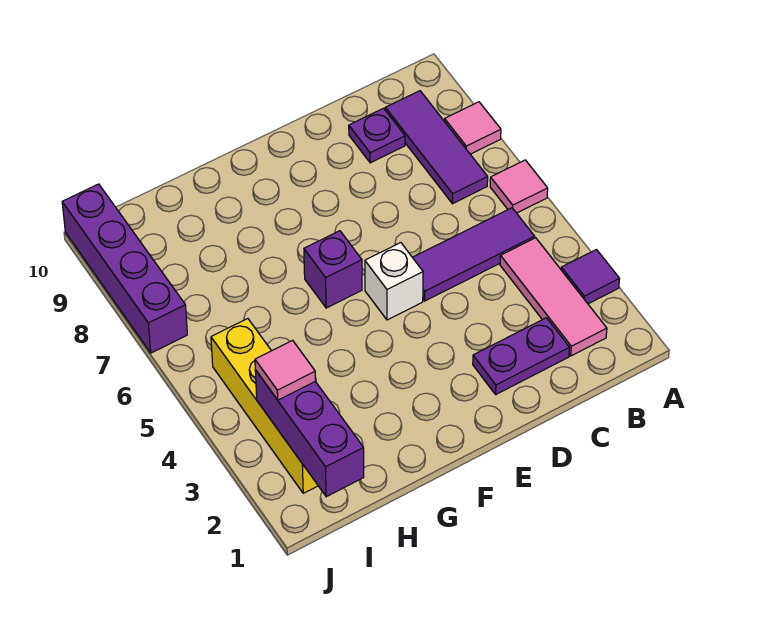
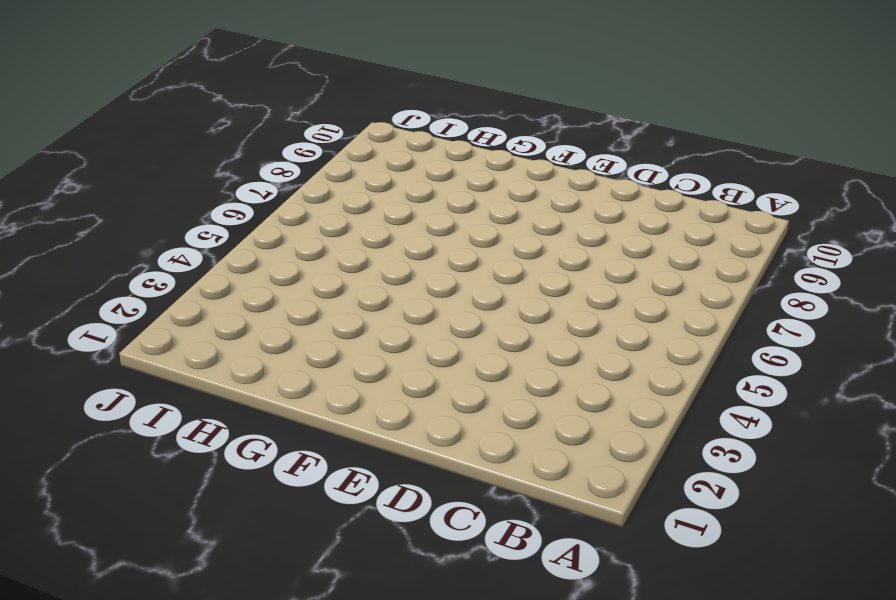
none -> purple tile A3 level 1
none -> pink tile A6 level 1
none -> pink tile A8 level 1

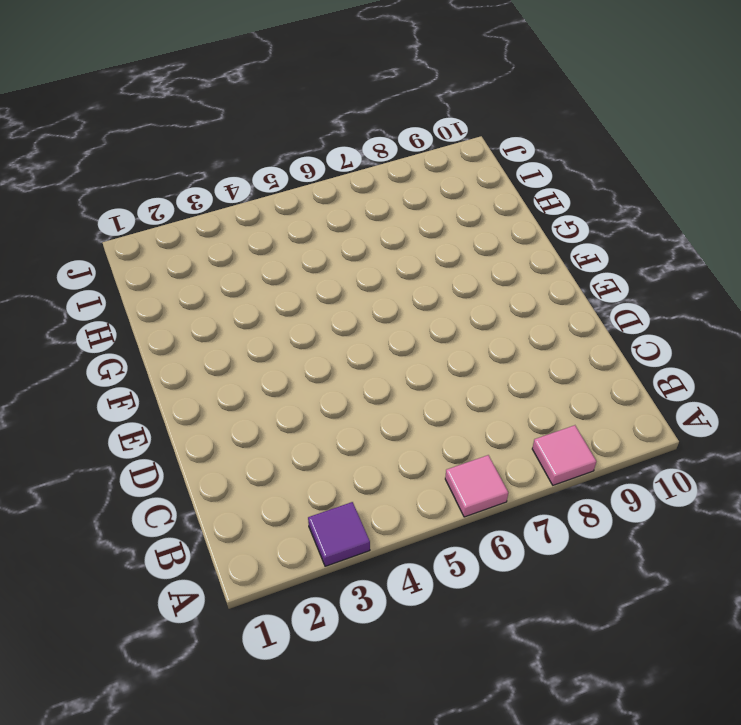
none -> pink tile B2:B4 level 1
none -> purple tile B5:D5 level 1
none -> purple tile B7:B9 level 1

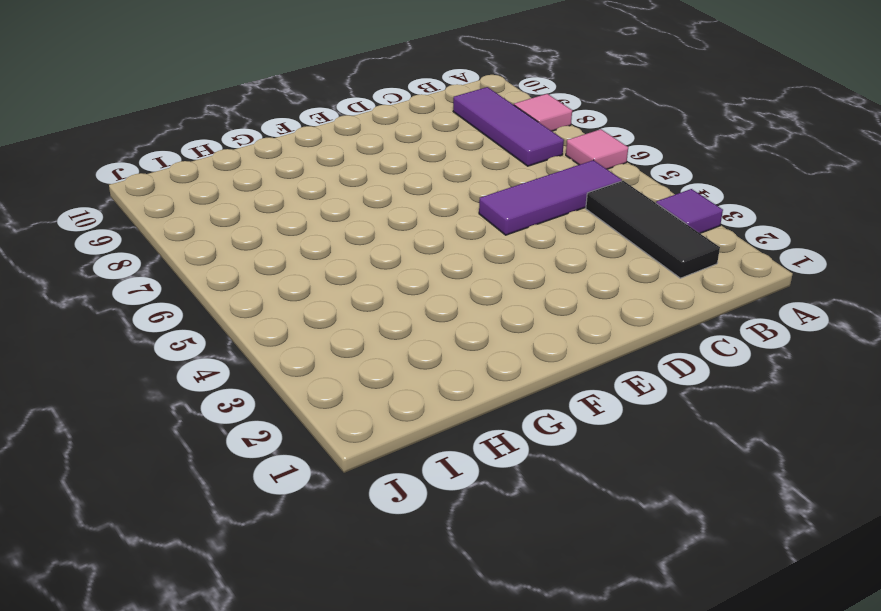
black tile B2:B4 level 1 -> pink tile B2:B4 level 1
none -> purple plate C2:D2 level 1
none -> purple plate C9 level 1
none -> white brick E5 level 1

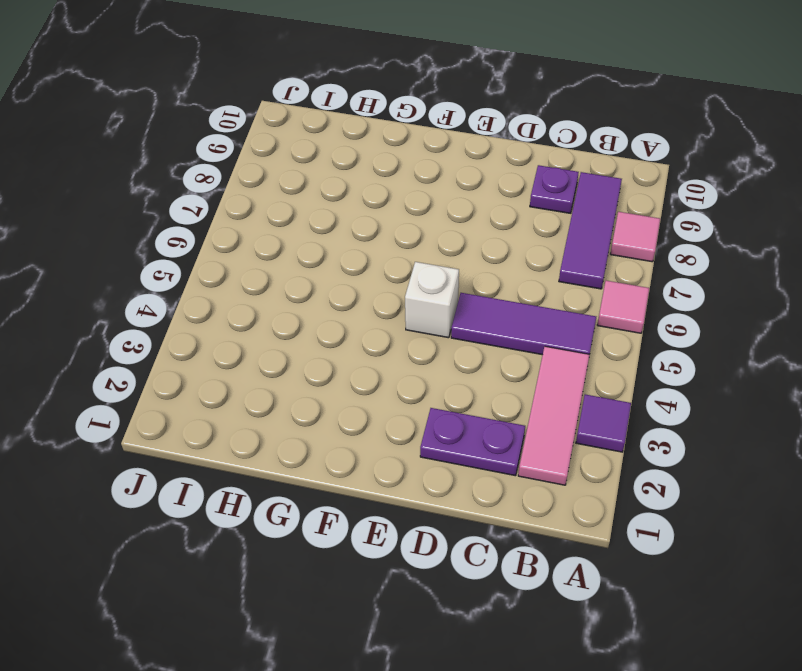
none -> purple brick F6 level 1
none -> yellow brick I2:I5 level 1
none -> purple brick J7:J10 level 1

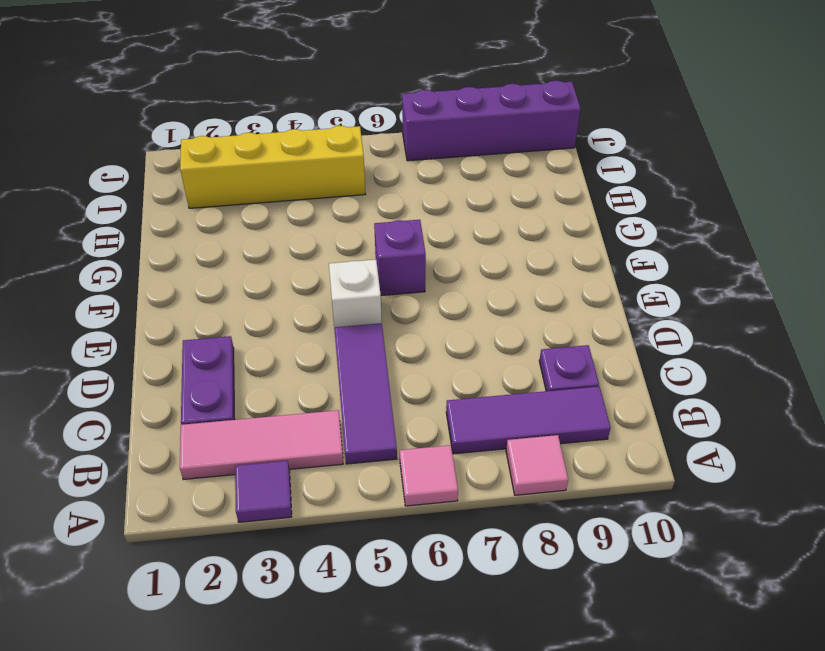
none -> purple brick I1:I3 level 2
none -> pink tile I3 level 3

